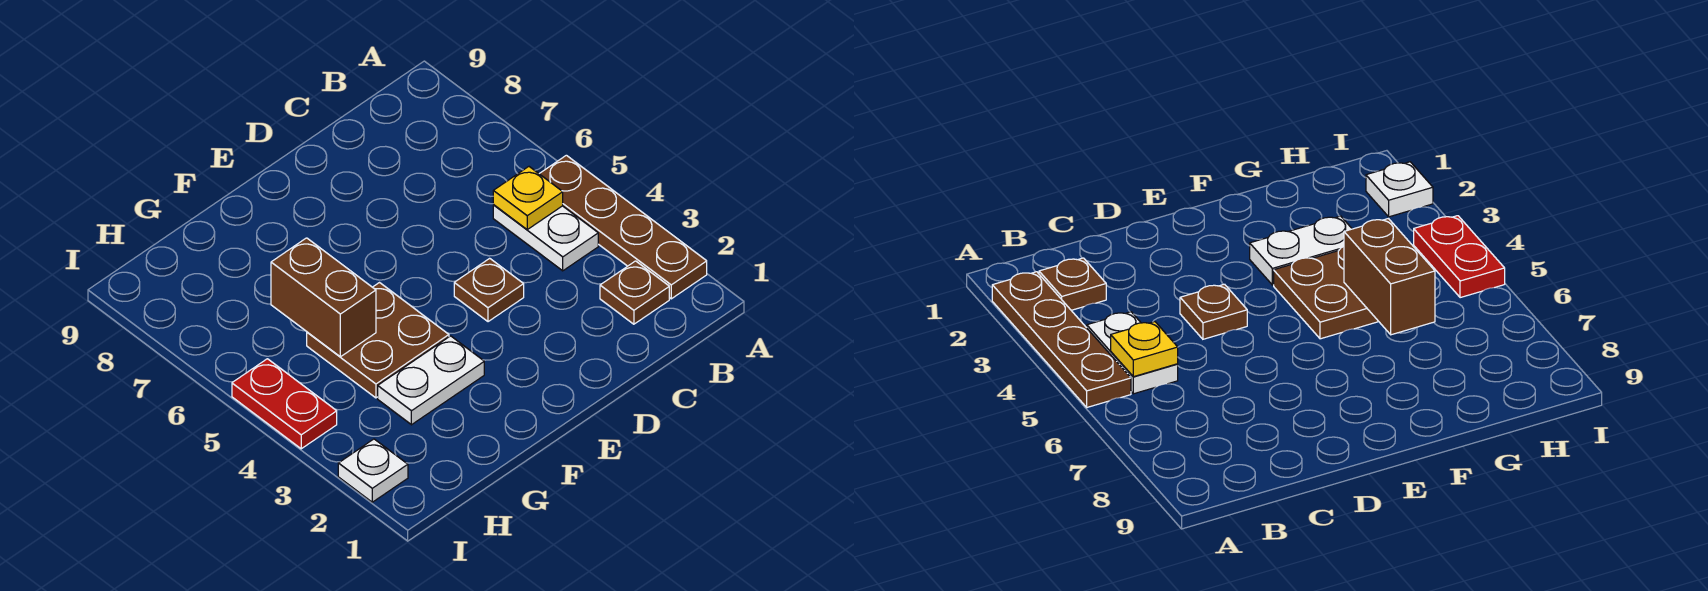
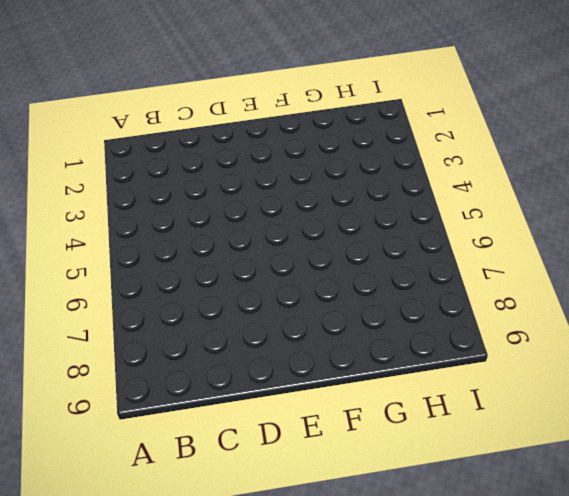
none -> brown plate A2:A5 level 1
none -> brown plate B2 level 1

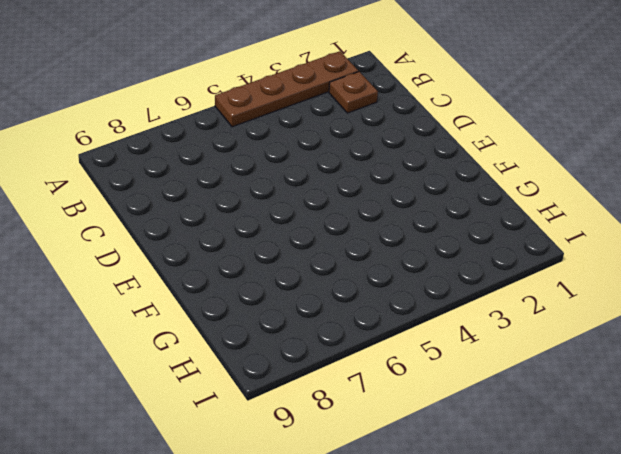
none -> white plate B4:B5 level 1
none -> brown plate D4 level 1

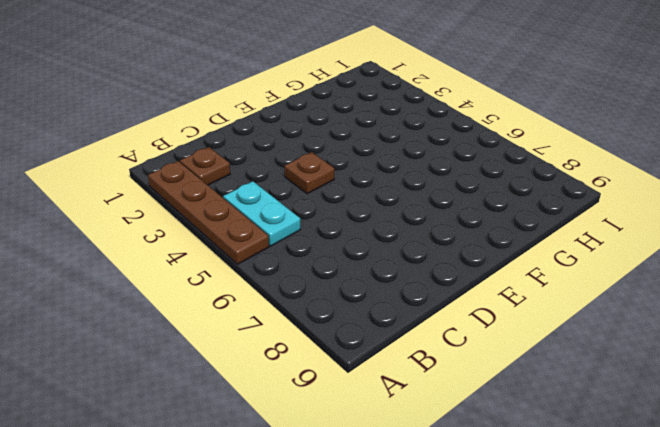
cyan plate B4:B5 level 1 -> white plate B4:B5 level 1
none -> white plate F3:G3 level 1
none -> brown plate F4:G5 level 1

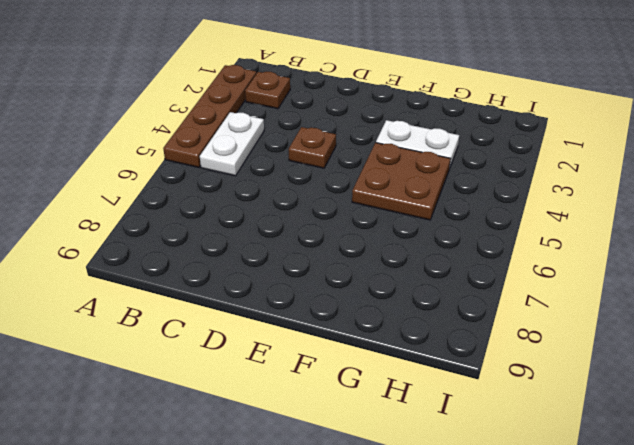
none -> white plate I2 level 1
none -> red plate I4:I5 level 1

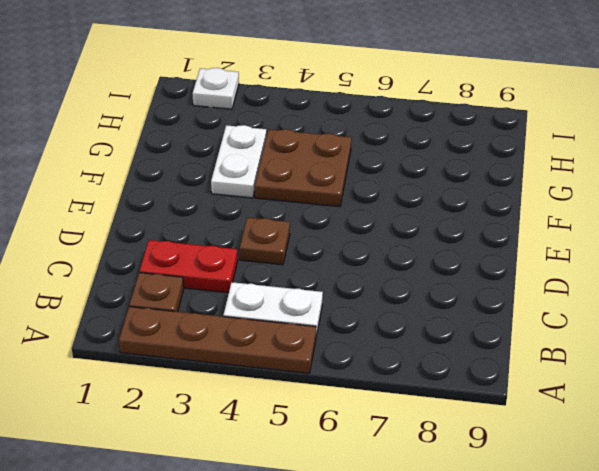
red plate C2:C3 level 1 -> red plate I4:I5 level 1
none -> yellow plate B5 level 2
none -> brown brick G5:G6 level 2

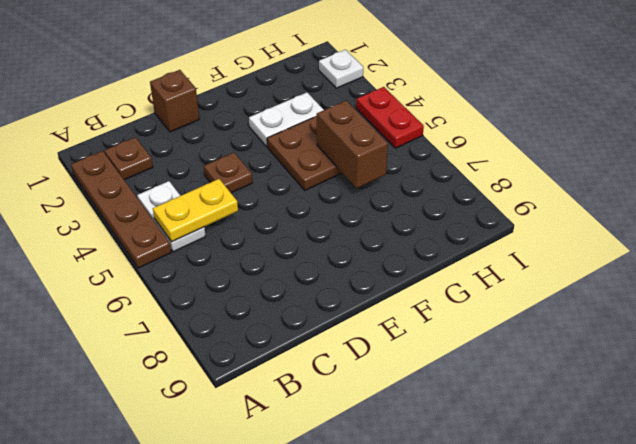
yellow plate B5:C5 level 2 -> yellow plate B5 level 2
brown brick D1 level 1 -> none

